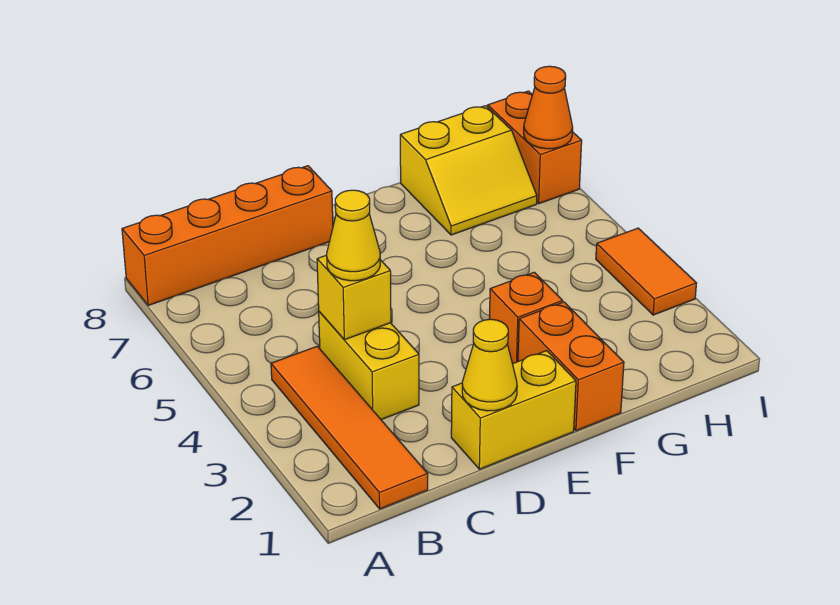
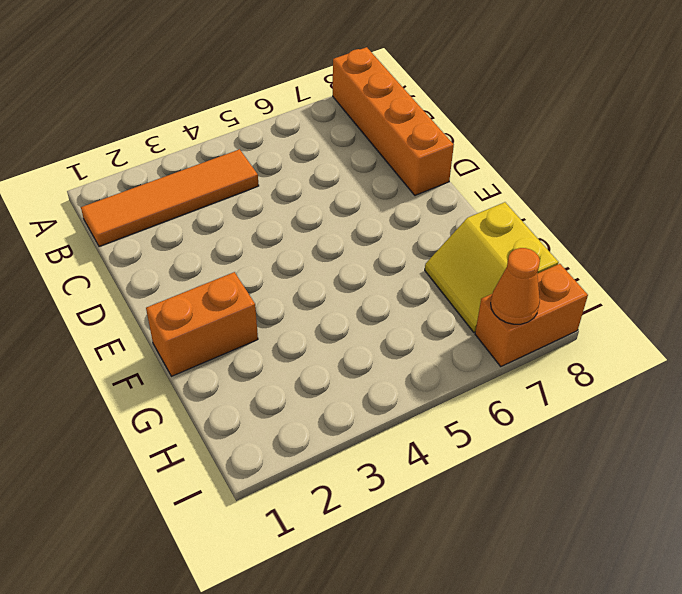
none -> yellow brick C3:C4 level 1
none -> yellow brick D1:E1 level 1
none -> orange brick F3 level 1

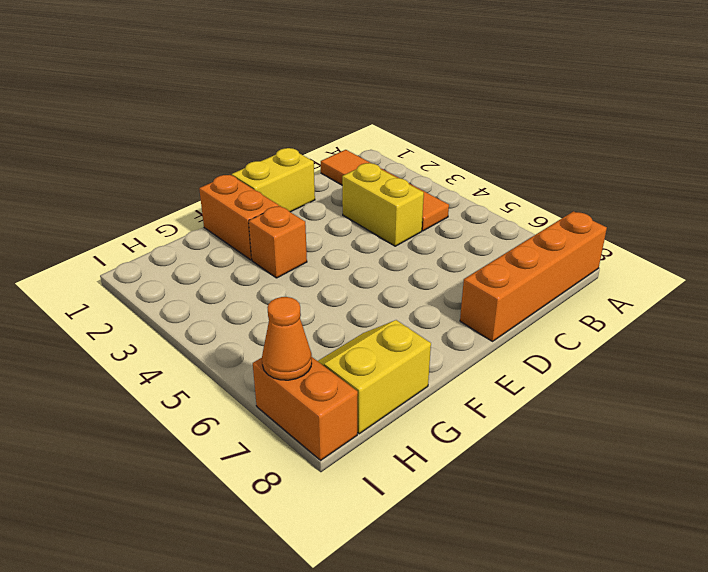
none -> orange tile I3:I4 level 1
none -> yellow brick C4 level 2
none -> yellow cone D1 level 2

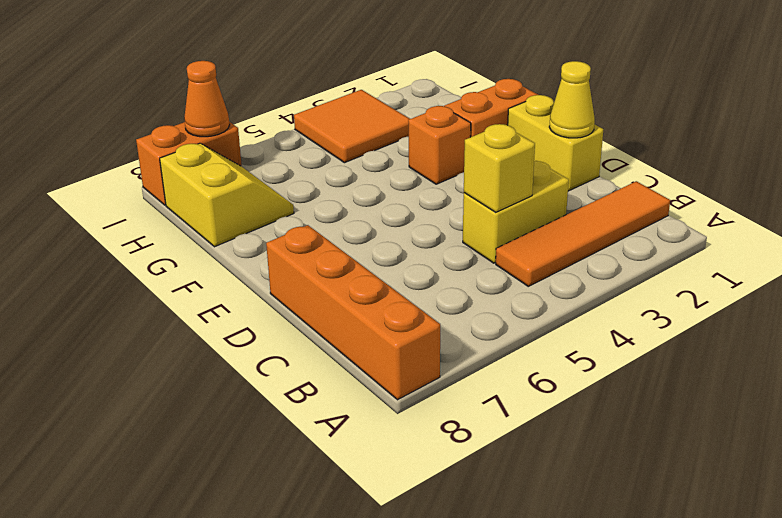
orange tile H3:I4 level 1 -> orange tile I3:I4 level 1
none -> yellow cone C4 level 3

